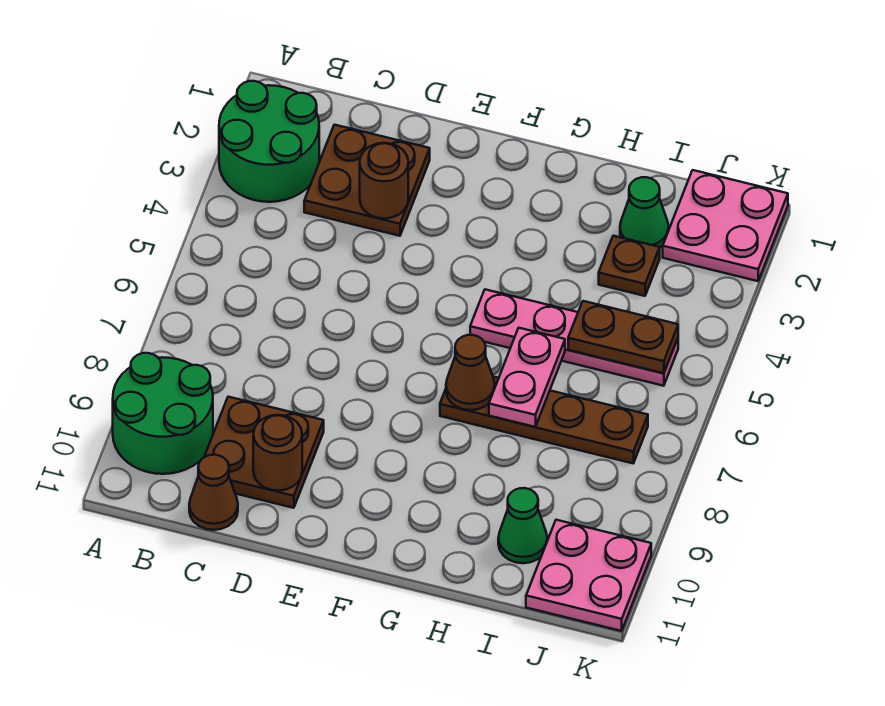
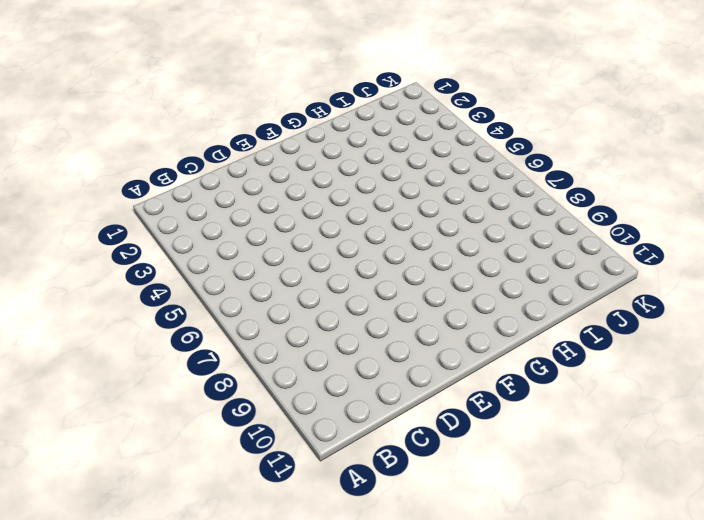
none -> green round brick A2:B3 level 1
none -> green round brick A9:B10 level 1
none -> brown plate C2:D3 level 1

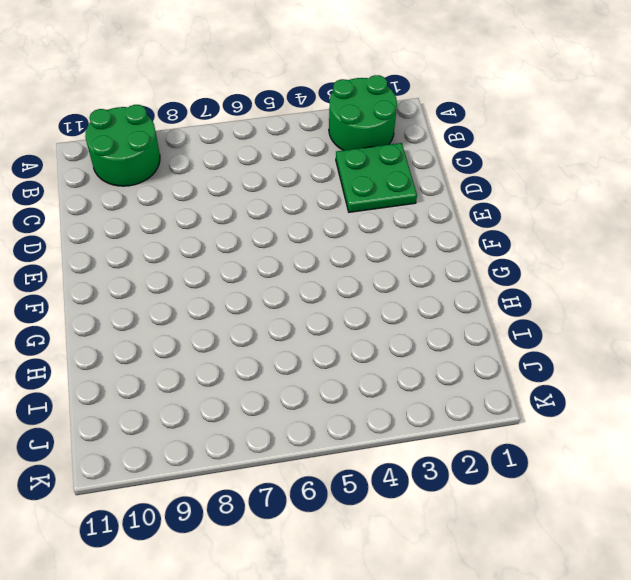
green plate C2:D3 level 1 -> brown plate C2:D3 level 1
none -> brown plate C9:D10 level 1
none -> brown cone C11 level 1
none -> pink plate G5:J5 level 1

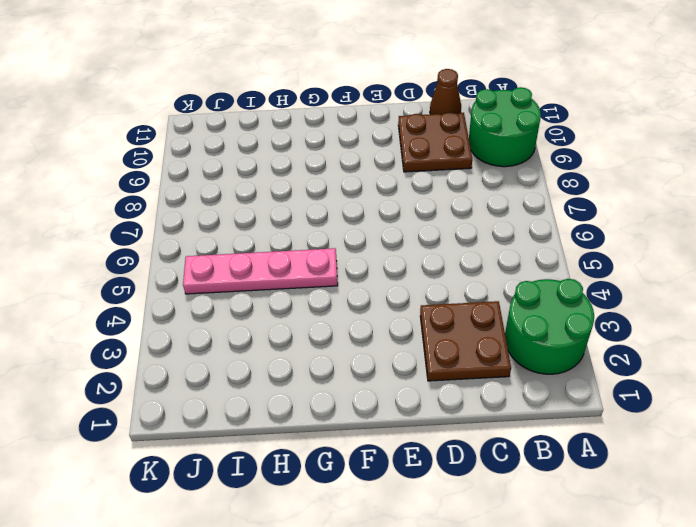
none -> brown plate G7:J7 level 1
none -> green cone I2 level 1
none -> brown plate I3 level 1

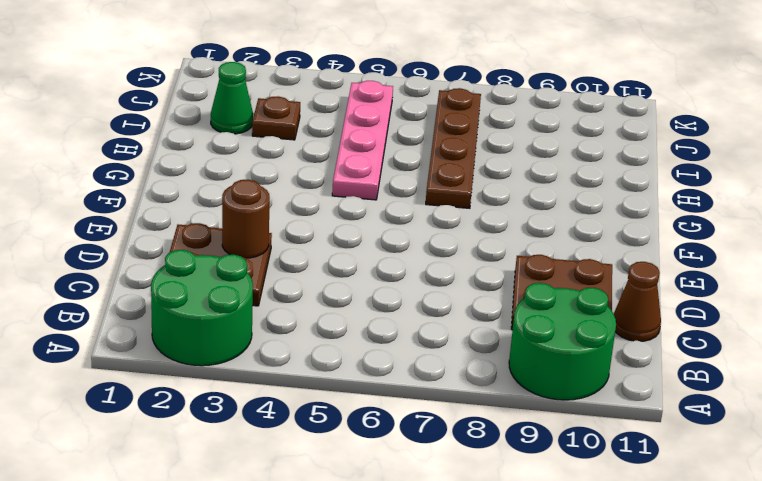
none -> green cone I10 level 1
none -> pink plate J1:K2 level 1
none -> pink plate J10:K11 level 1

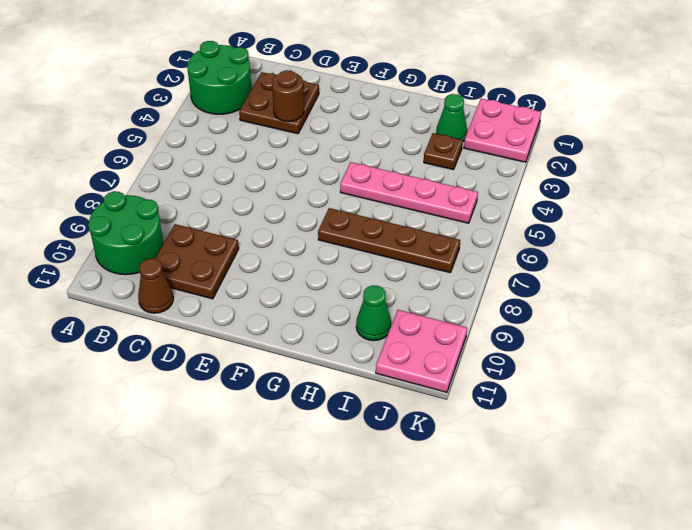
none -> brown round brick D10 level 2
none -> brown cone G7 level 2
none -> pink plate H6:H7 level 2

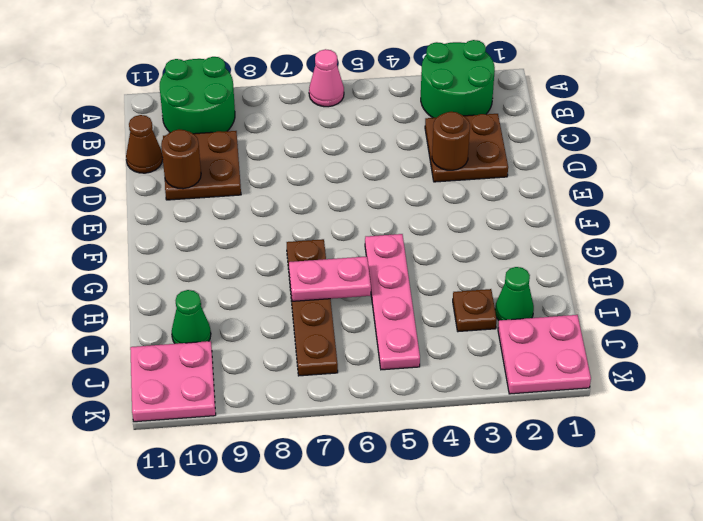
pink cone A6 level 1 -> none
none -> brown cone G7 level 2
none -> brown plate I5:J5 level 2

